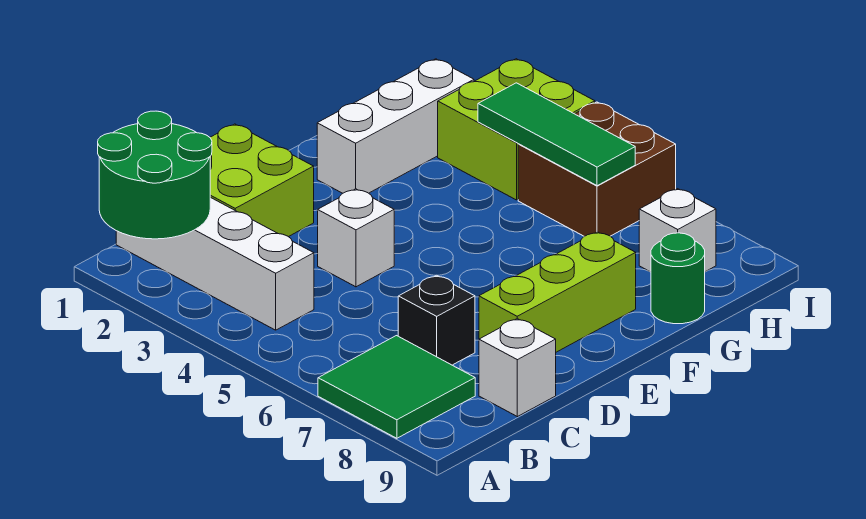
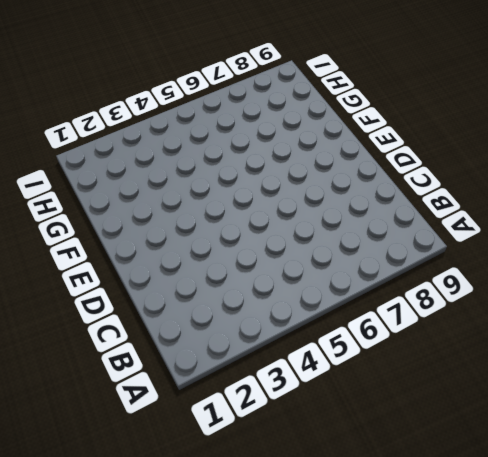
none -> green tile A7:B8 level 1
none -> white brick B1:B4 level 1
none -> lime brick C1:D2 level 1

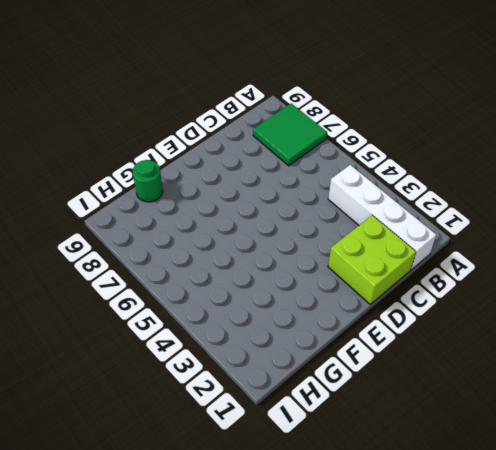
none -> black brick C7 level 1
none -> white brick C9 level 1
none -> white brick D4 level 1

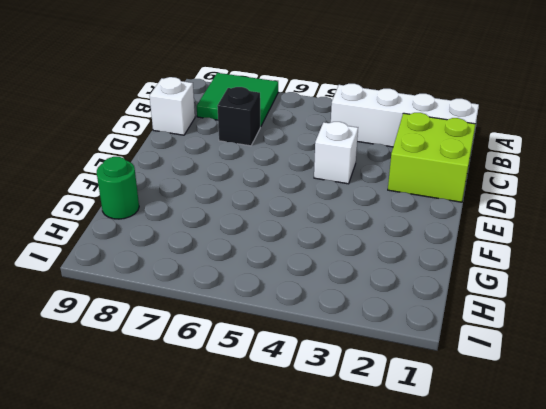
none -> lime brick D8:F8 level 1
none -> white brick F2:H2 level 1
none -> lime brick H3:I4 level 1

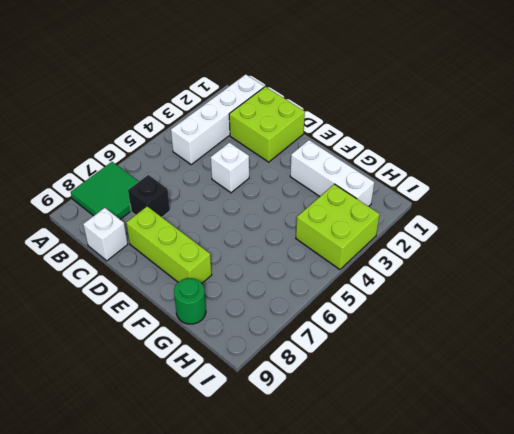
none -> brown brick H5:I6 level 1
none -> white brick H8 level 1
none -> green round brick A1:B2 level 2

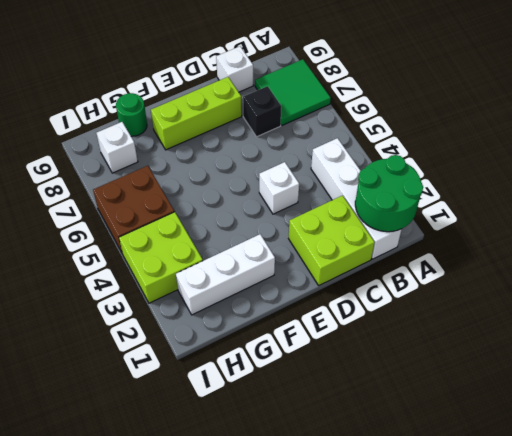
none -> green tile H4:H6 level 2

